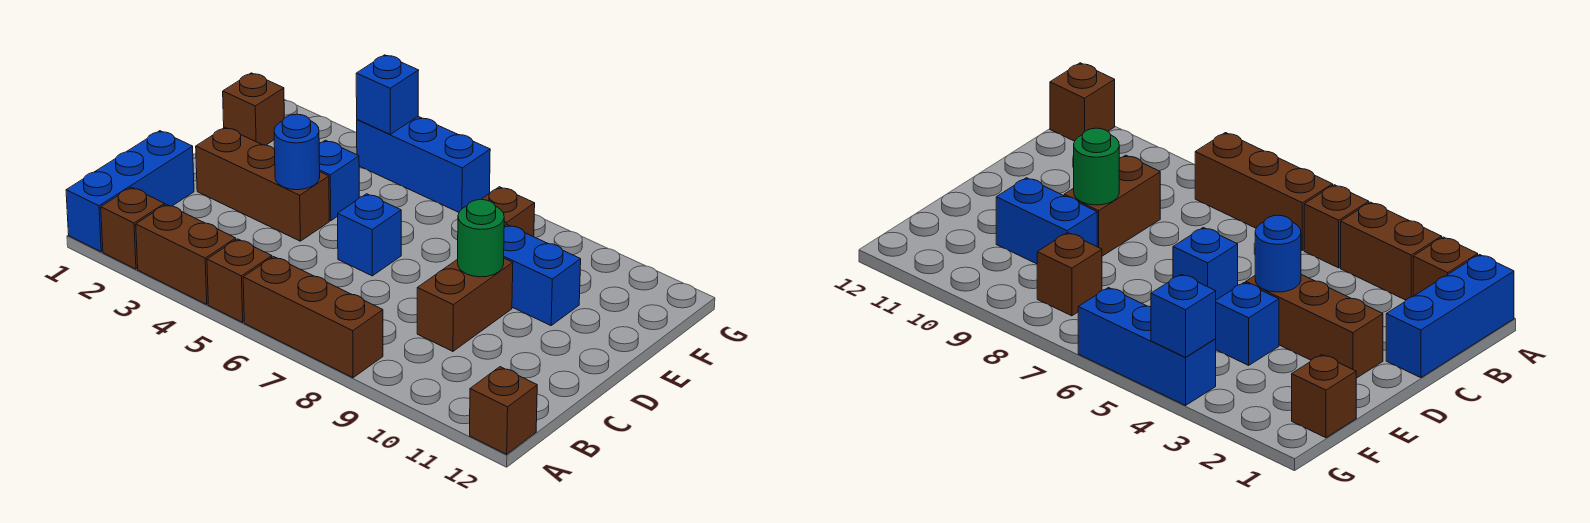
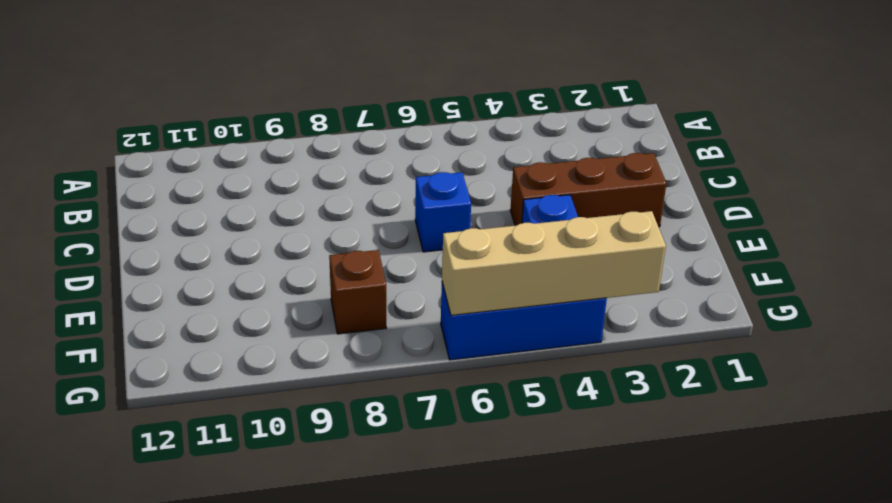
tan brick G3:G6 level 2 -> blue brick G4 level 2
none -> blue brick A1:C1 level 1
none -> brown brick A2 level 1
none -> brown brick A3:A4 level 1

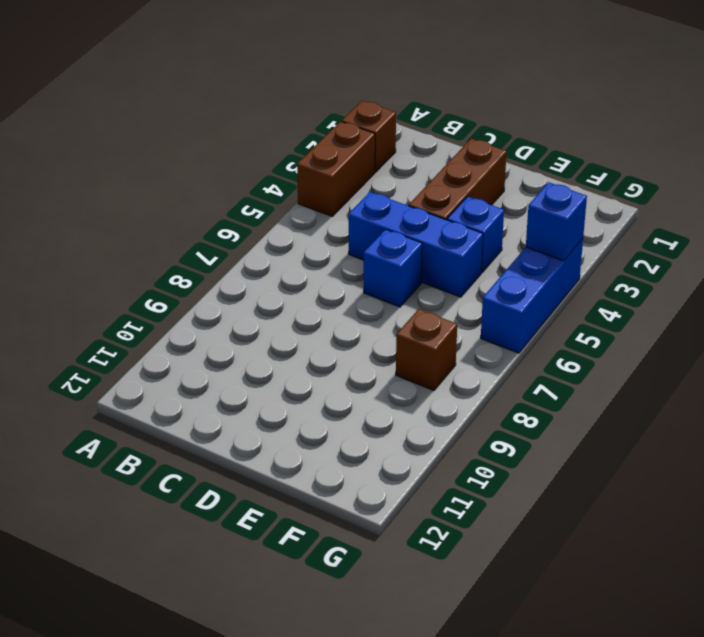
blue brick C5:E5 level 1 -> blue brick A1:C1 level 1
none -> brown brick A5 level 1
none -> brown brick A6:A8 level 1
none -> brown brick A12 level 1

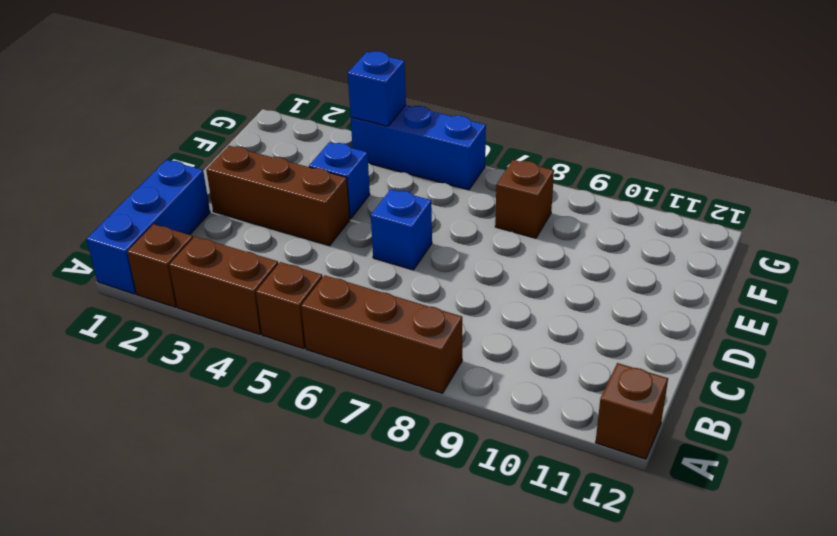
none -> brown brick C9:D9 level 1
none -> blue brick E9:E10 level 1
none -> brown brick F1 level 1

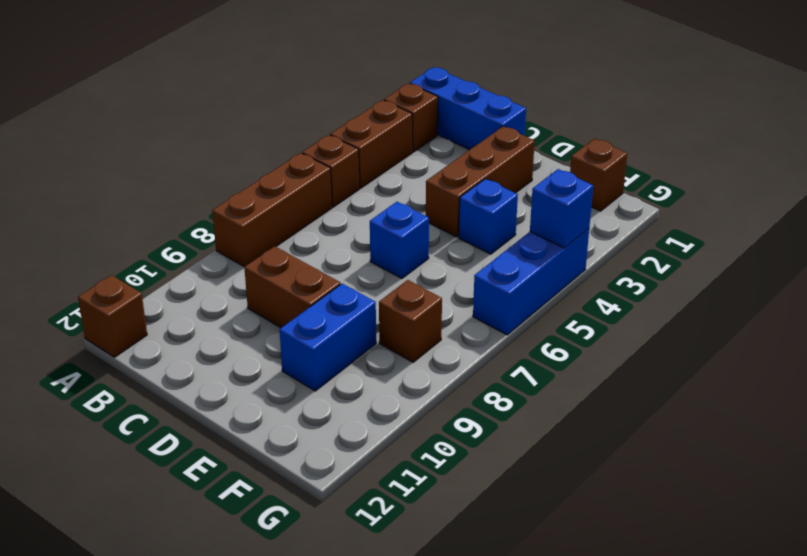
none -> blue round brick D4 level 2
none -> green round brick D9 level 2

